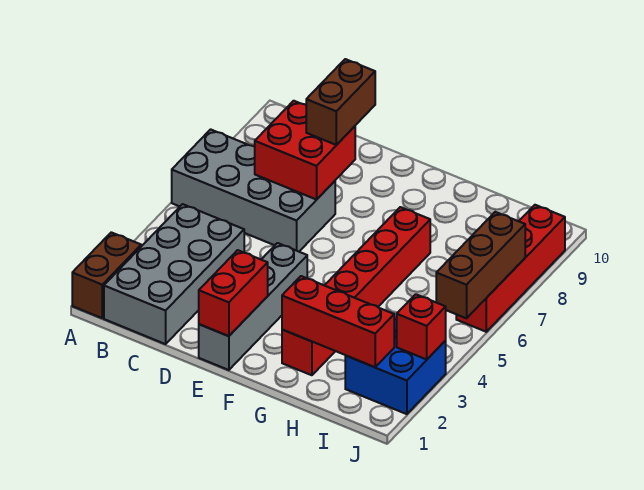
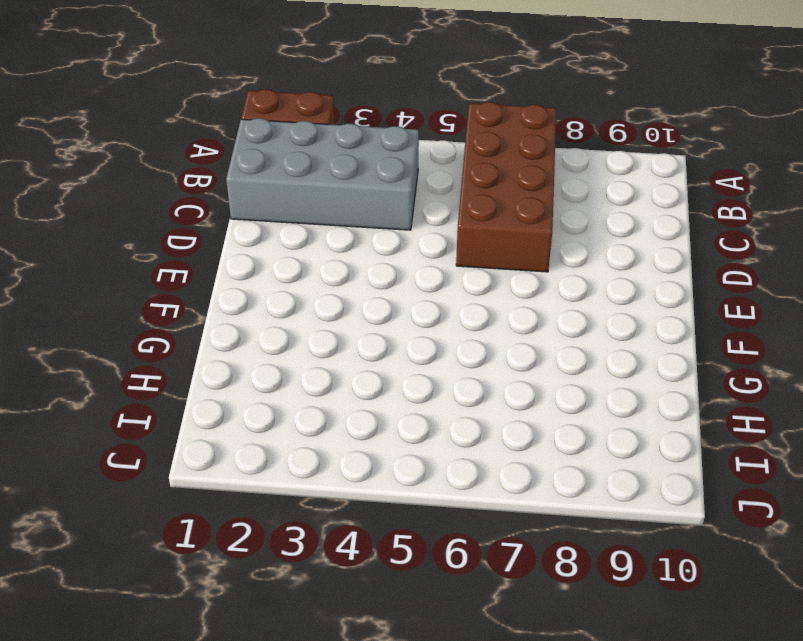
brown brick A6:D7 level 1 -> grey brick A6:D7 level 1
none -> grey brick E1:E4 level 1
none -> red brick G2:G7 level 1
none -> blue brick I2:J3 level 1

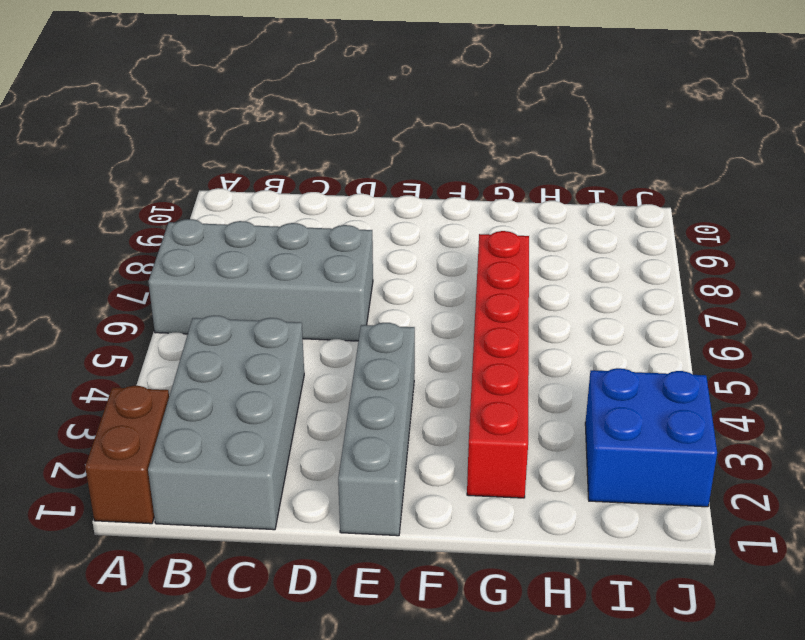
none -> red brick J6:J9 level 1
none -> red brick C7:D8 level 2
none -> red brick E1:E2 level 2

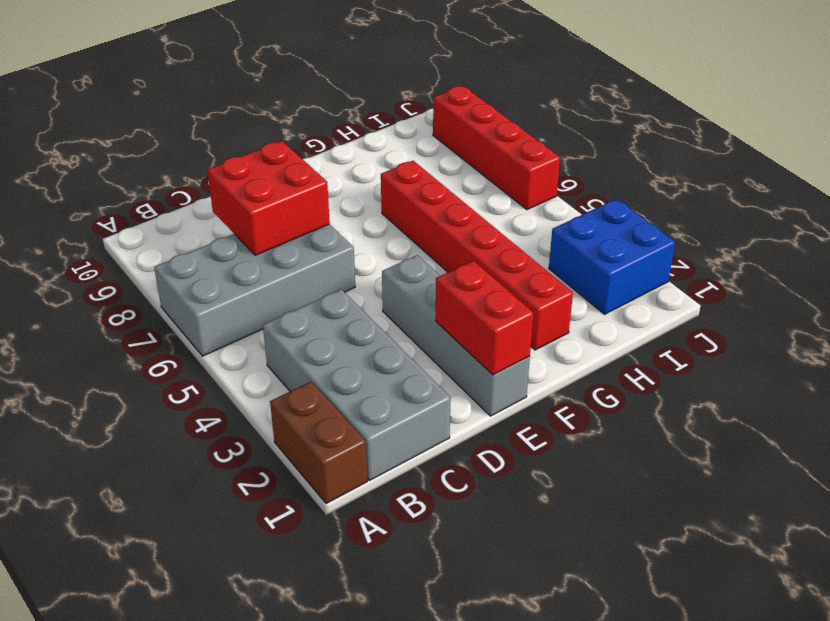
none -> red brick G2:I2 level 2
none -> red brick J3 level 2
none -> brown brick J5:J7 level 2

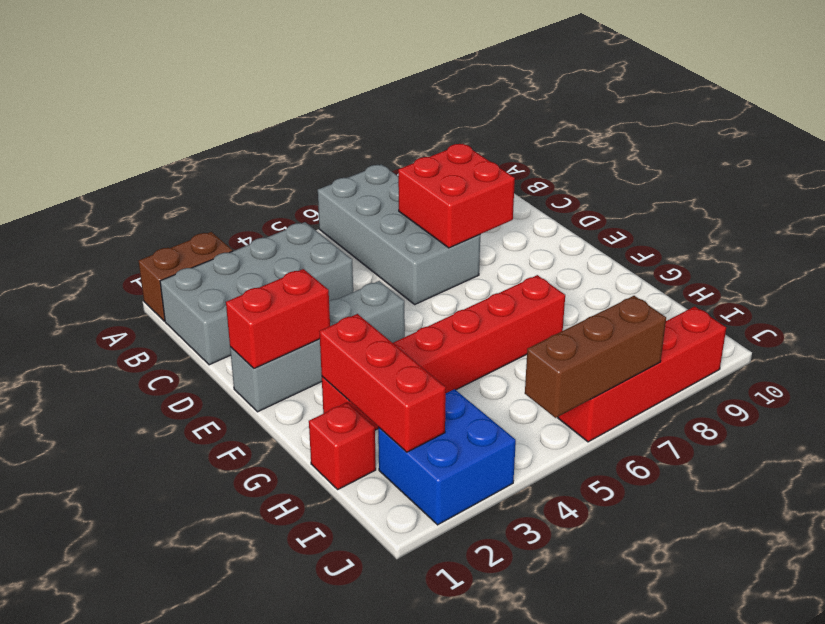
red brick H1 level 1 -> red brick J3 level 2
none -> brown brick D8:D9 level 3

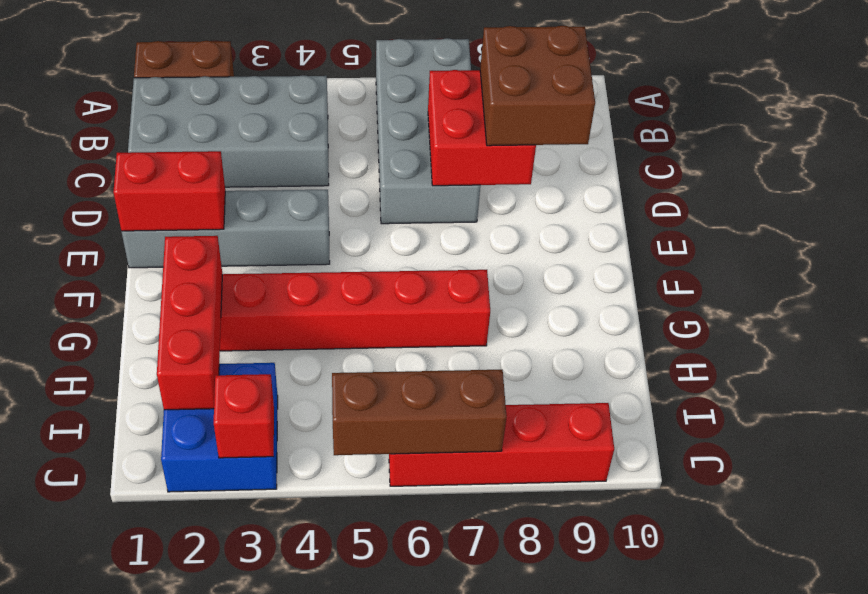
brown brick C8:D9 level 3 -> brown brick D8:D9 level 3

